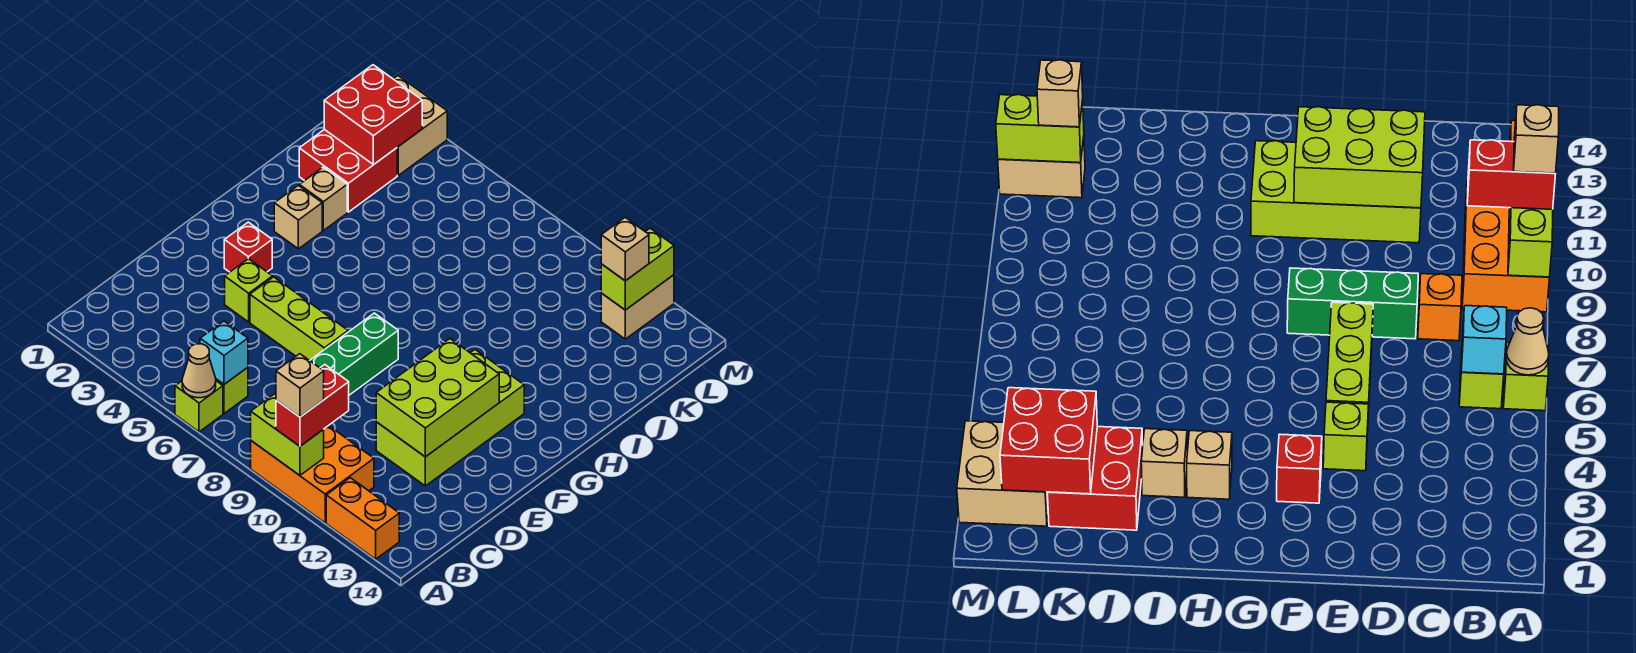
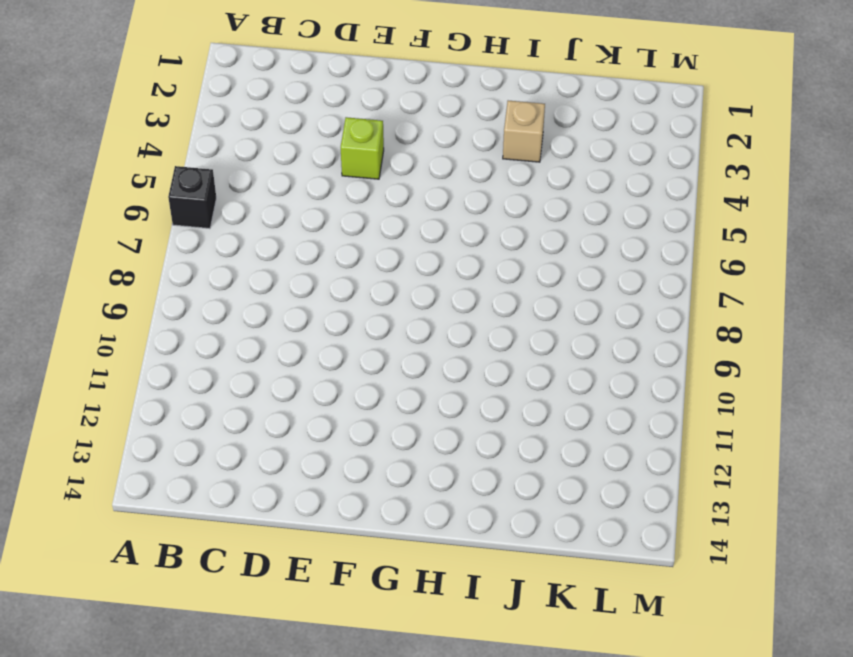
black brick A6 level 1 -> lime brick A6 level 1
none -> orange brick A9:B11 level 1
none -> orange brick A12:A13 level 1
none -> lime brick B6 level 1

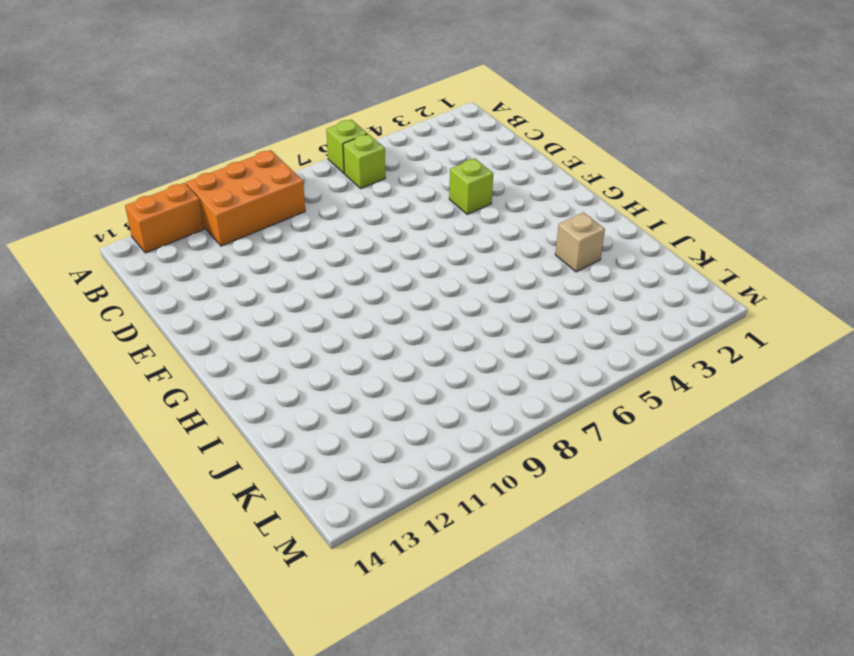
none -> orange brick C8 level 1
none -> green brick D8:F8 level 1
none -> lime brick D11:G12 level 1

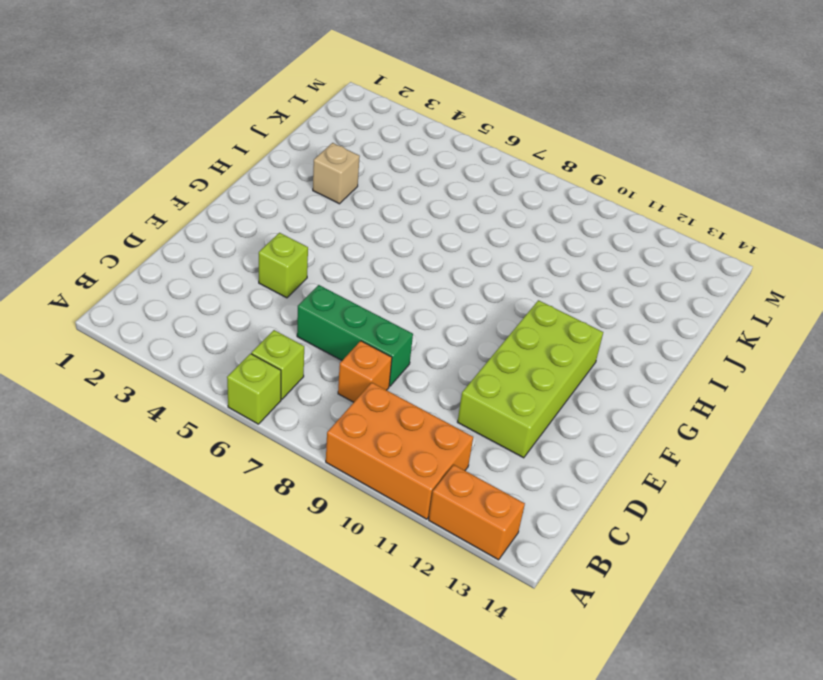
green brick D6:D8 level 1 -> green brick D8:F8 level 1
none -> lime brick E5:E7 level 1
none -> red brick F3 level 1
none -> tan brick H3 level 1

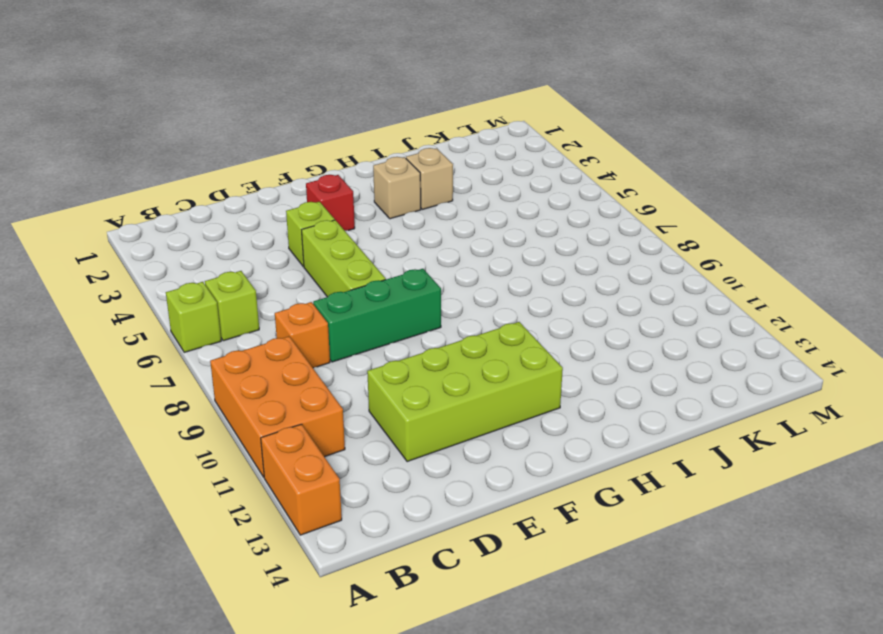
none -> red brick J2:K3 level 1
none -> tan brick L2:M3 level 1
none -> tan brick L12:M12 level 1

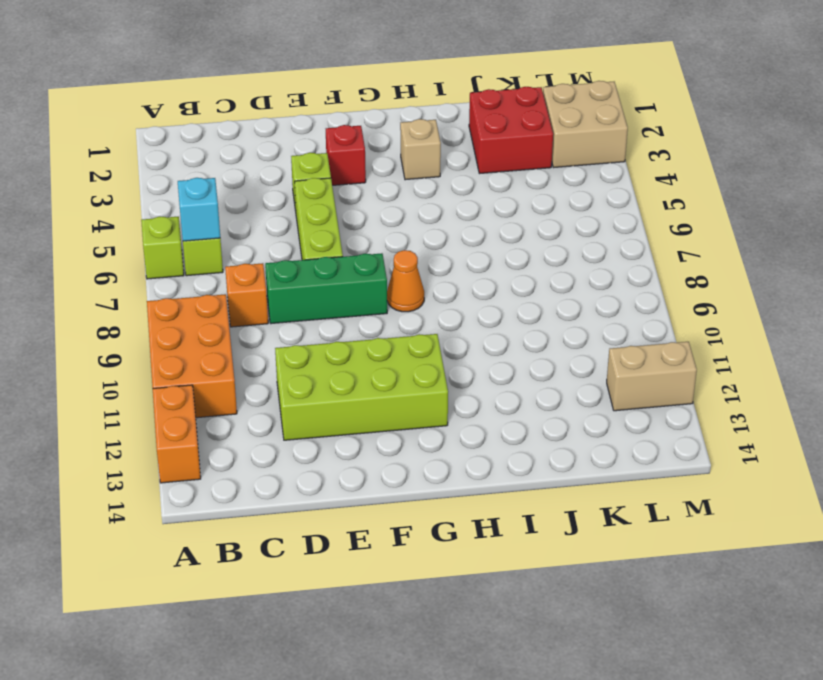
orange cone G8 level 1 -> none
none -> tan brick I3 level 1
none -> tan cone A6 level 2
none -> lime brick A9:A10 level 2

